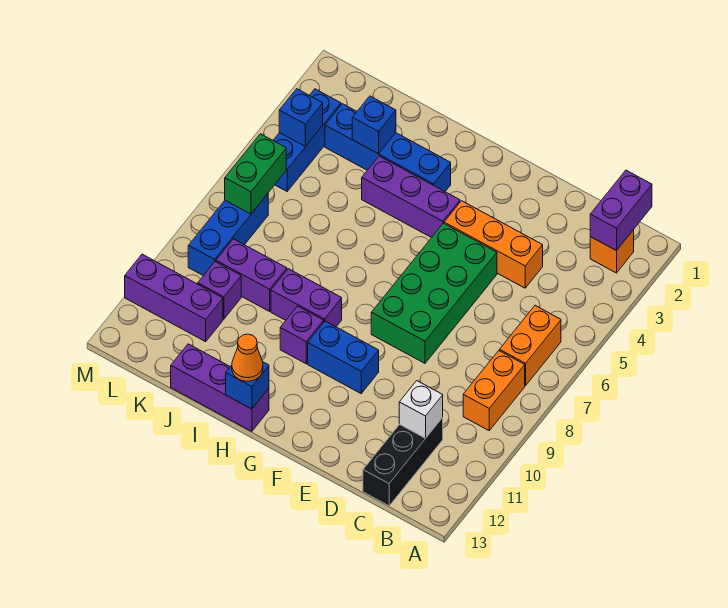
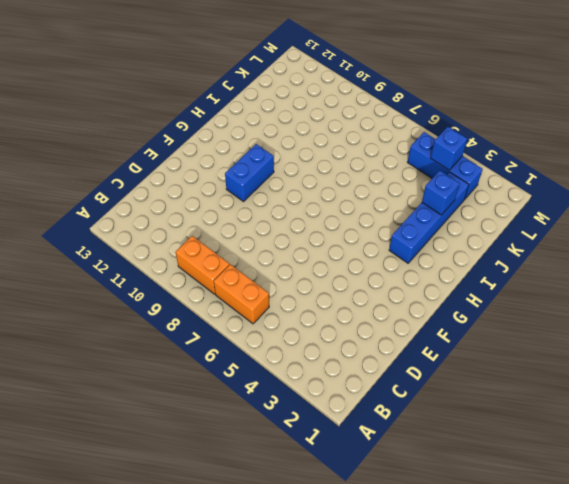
none -> orange brick B2 level 1
none -> black brick C11:C13 level 1
none -> orange brick D4:F4 level 1

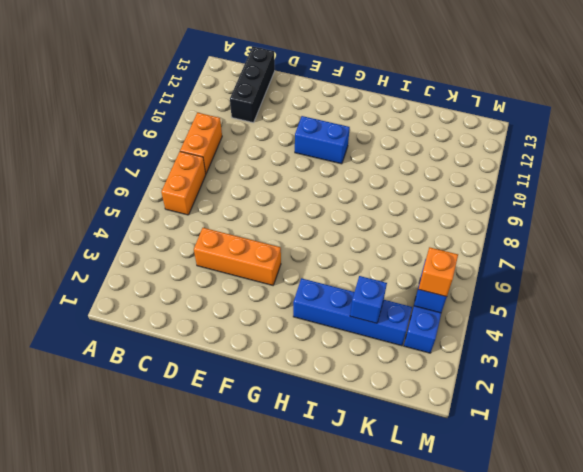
orange brick L4 level 3 -> orange brick B2 level 1
none -> green brick E5:F8 level 1
none -> purple brick G4:I4 level 1
none -> purple brick H9:I9 level 1

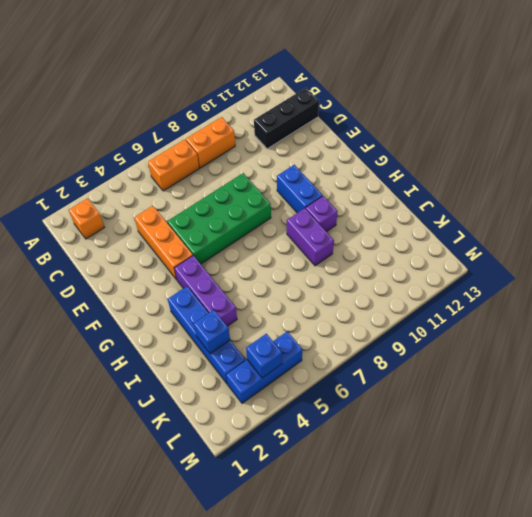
none -> purple brick H13:J13 level 1
none -> purple brick J9:K9 level 1
none -> purple brick K10 level 1

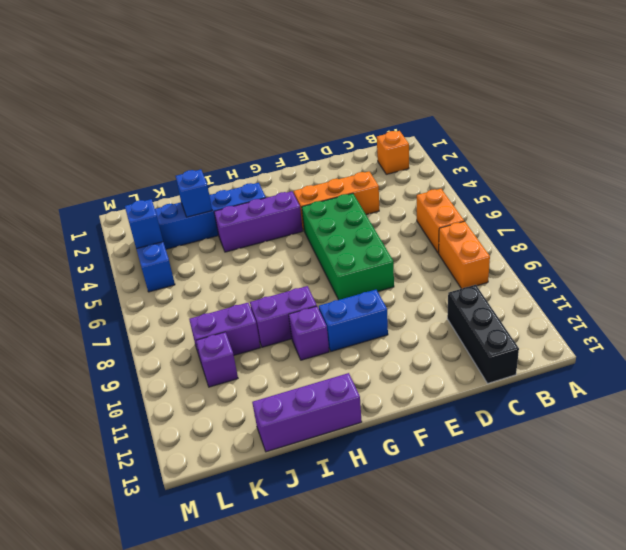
none -> purple brick K11:M11 level 1
none -> blue brick L7:L9 level 1
none -> purple brick B1:B2 level 2

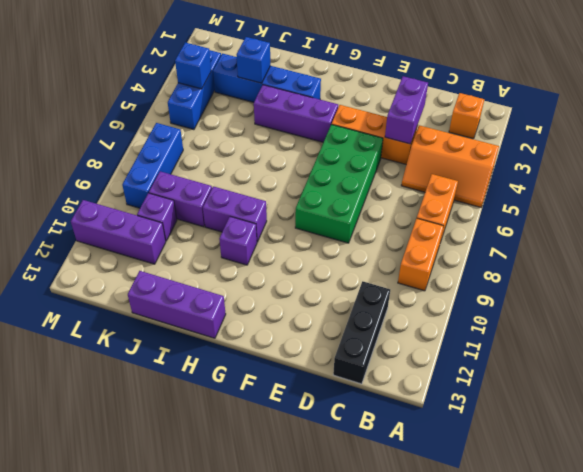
orange slope A4:C5 level 1 top 4 -> none
purple brick D3:D4 level 2 -> purple brick B1:B2 level 2
none -> blue brick F10:G10 level 1
none -> white brick C11 level 2
none -> blue brick H13 level 2

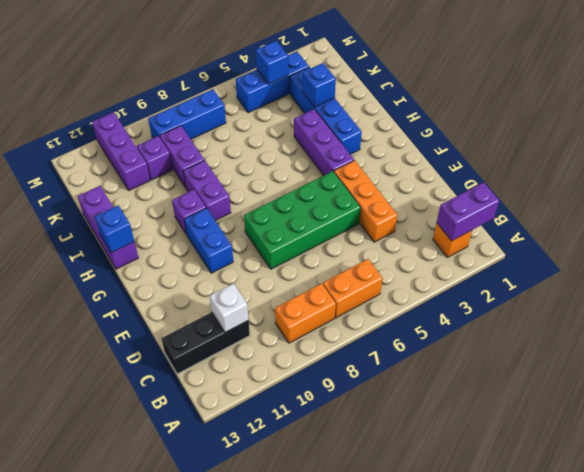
none -> green brick L6:L7 level 2
none -> orange cone H13 level 3

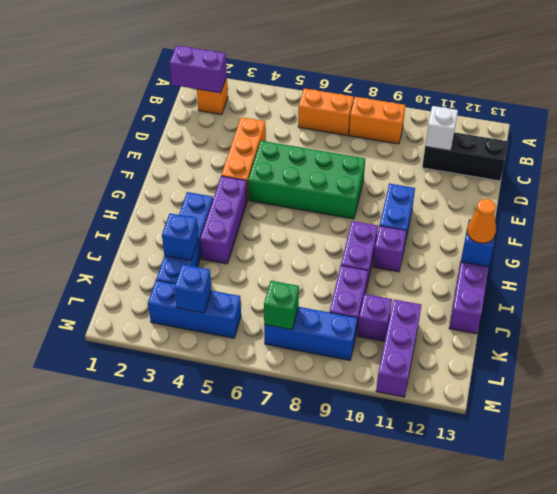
green brick L7 level 2 -> green brick L6:L7 level 2

